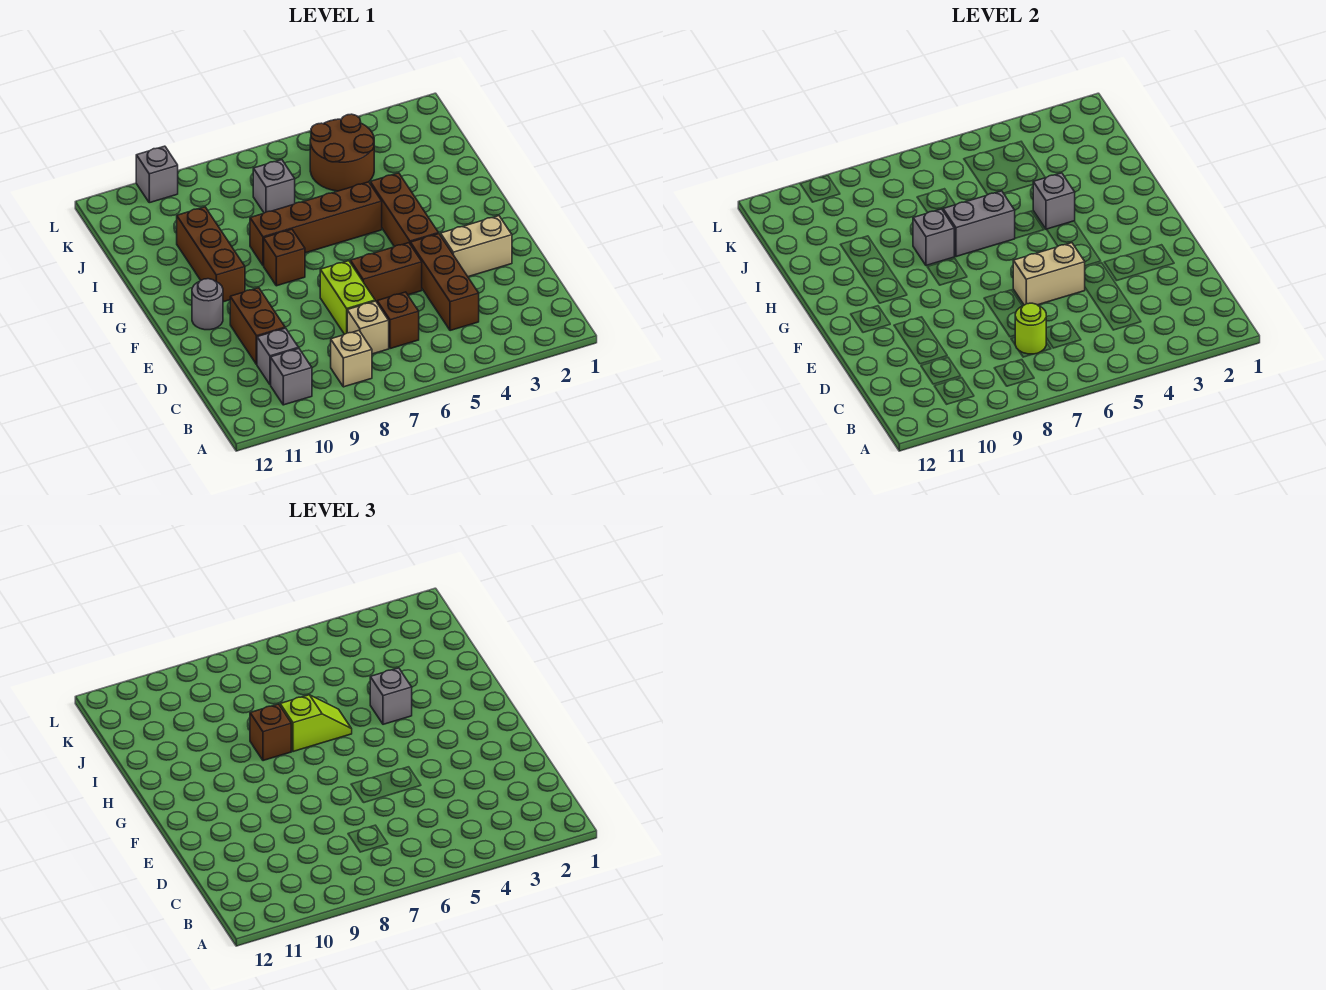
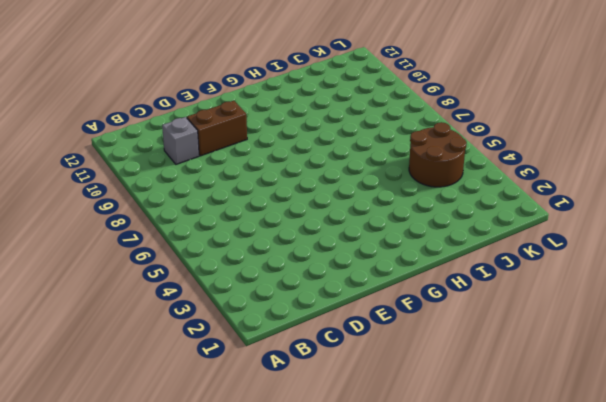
none -> tan brick B8 level 1
none -> grey brick B10 level 1
none -> brown brick C4:E4 level 1

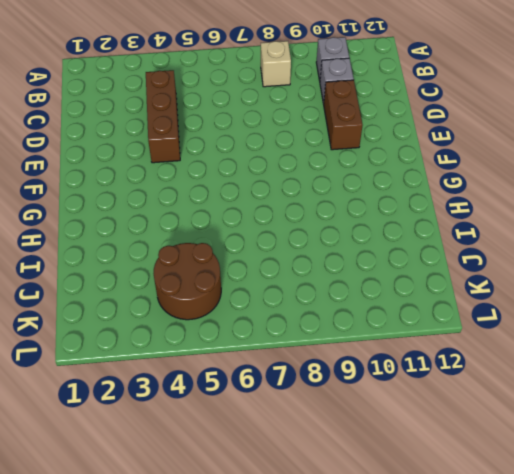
none -> brown brick C6 level 1
none -> tan brick C7 level 1
none -> lime brick D7:E7 level 1

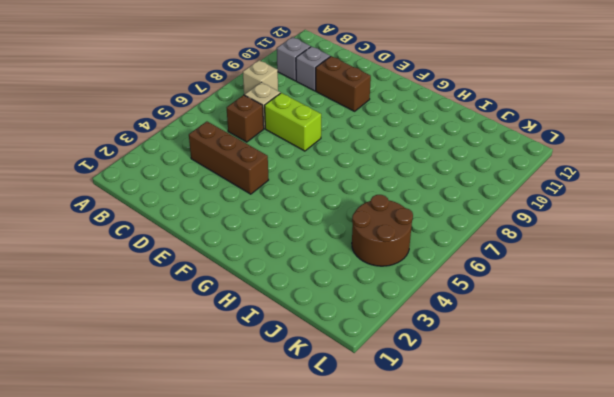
none -> tan brick E2:E3 level 1
none -> brown brick E5:E6 level 1
none -> brown brick F4:H4 level 1

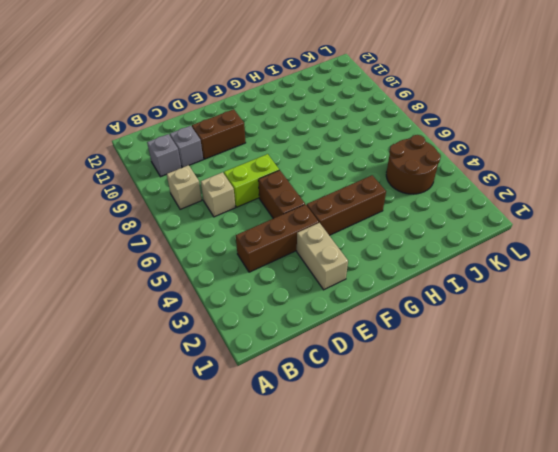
none -> brown brick C6 level 1
none -> grey round brick F11 level 1
none -> brown brick G8 level 1

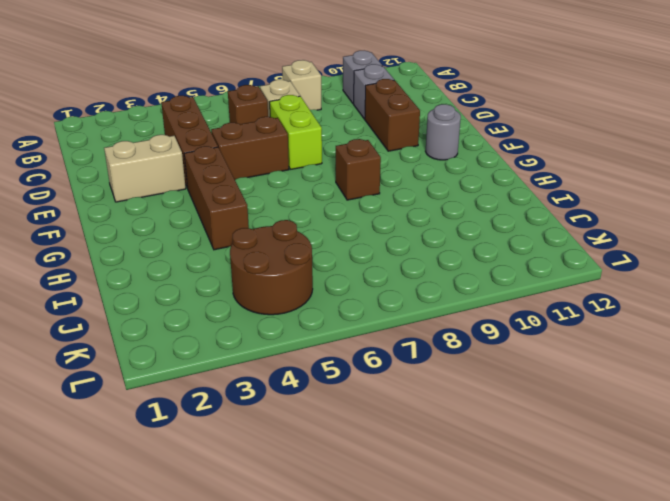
none -> brown brick G10:I10 level 1
none -> brown brick H5:H8 level 1
none -> grey brick J7 level 1

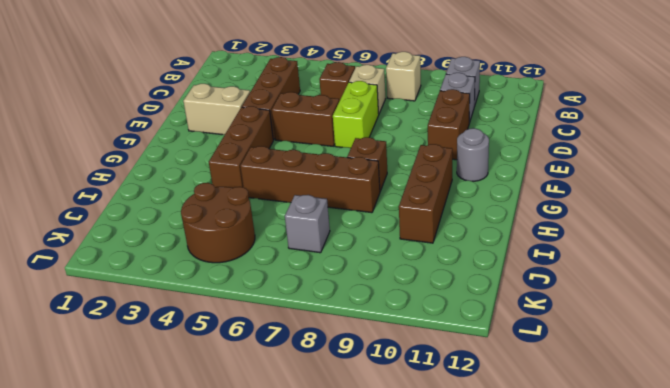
none -> grey brick L10 level 1
none -> lime round brick C7 level 2
none -> tan brick E5:E6 level 2

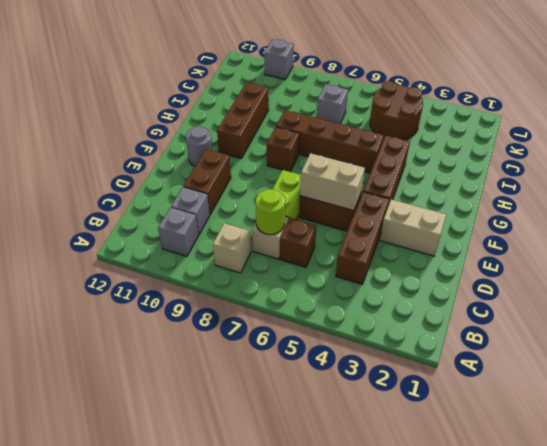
none -> grey brick H4 level 2
none -> grey brick H6:H7 level 2
none -> grey brick H8 level 2

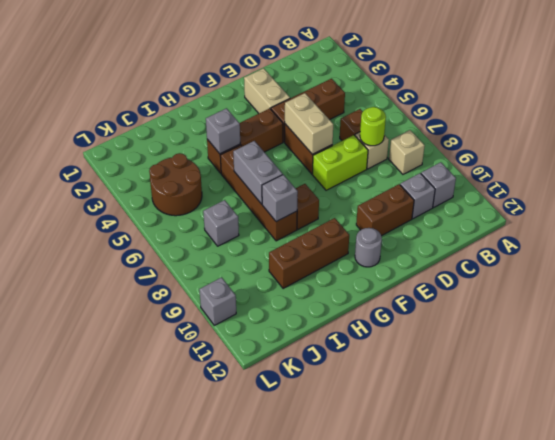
none -> grey brick H4 level 3
none -> lime slope H6:H7 level 3 top 7
none -> brown brick H8 level 3

